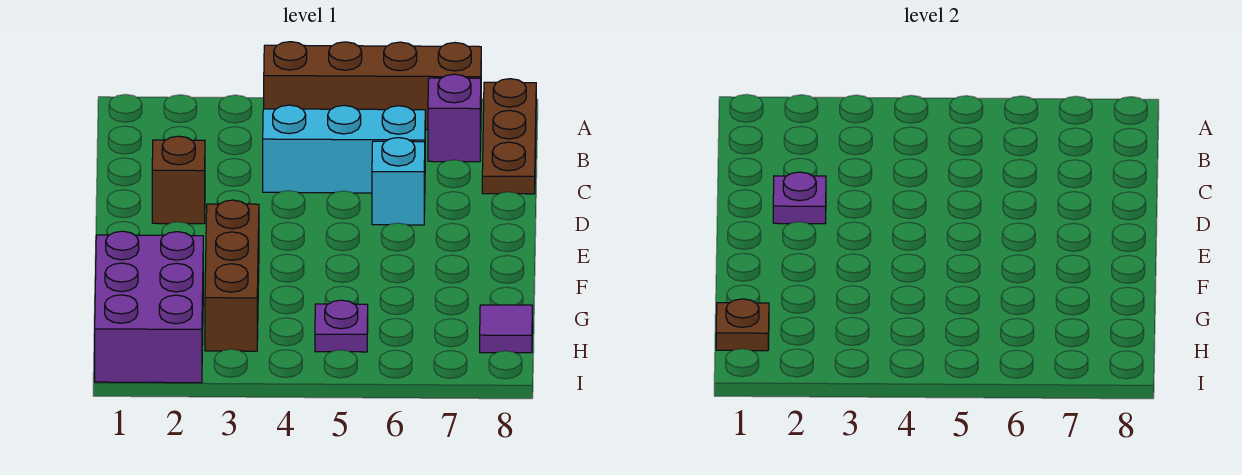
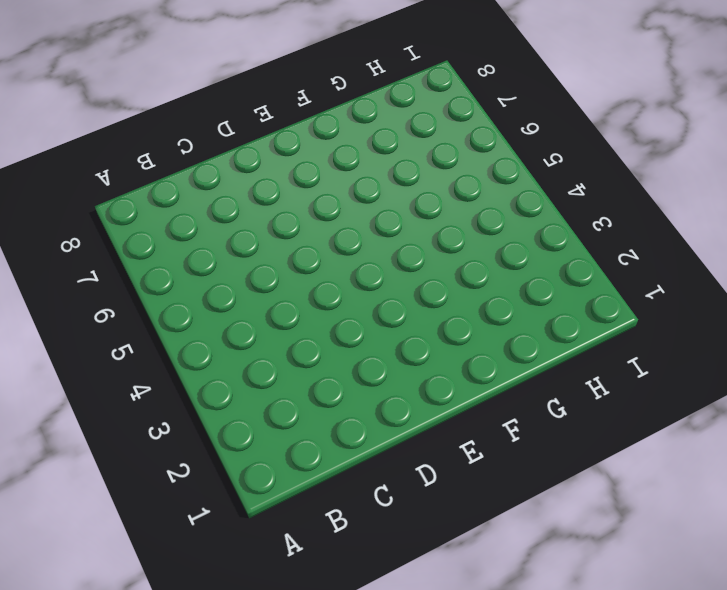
none -> brown brick A4:A7 level 1
none -> brown plate A8:C8 level 1
none -> purple brick B7 level 1

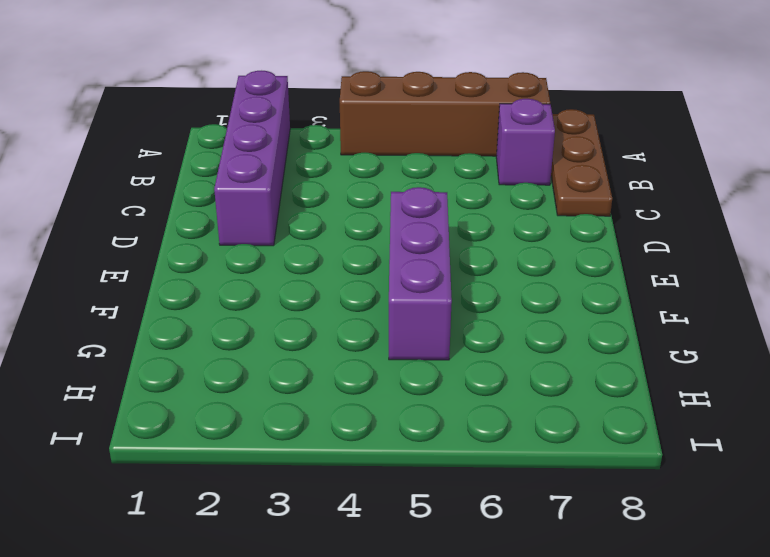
purple brick A2:D2 level 1 -> brown brick D2 level 1
purple brick E5:G5 level 1 -> none
none -> cyan brick C4:C6 level 1
none -> cyan brick D6 level 1
none -> brown brick F3:H3 level 1

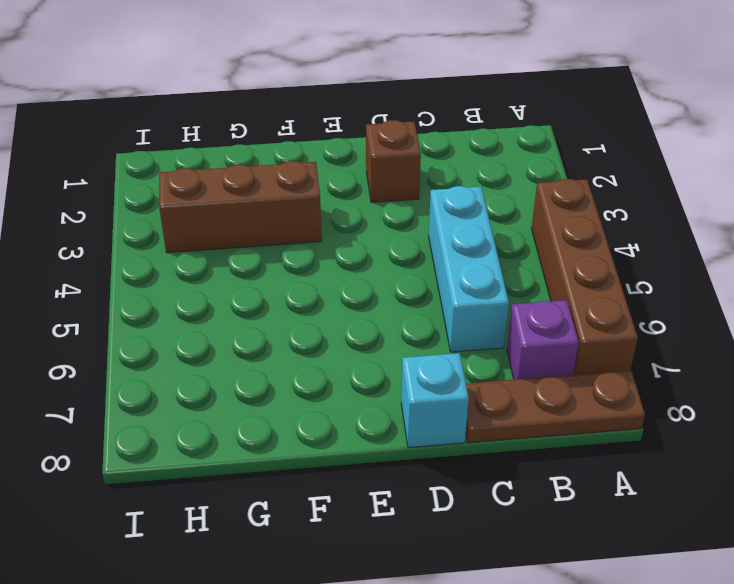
cyan brick D8 level 1 -> cyan brick D6 level 1
none -> purple brick G1:I2 level 1
none -> purple plate H5 level 1
none -> purple tile H8 level 1

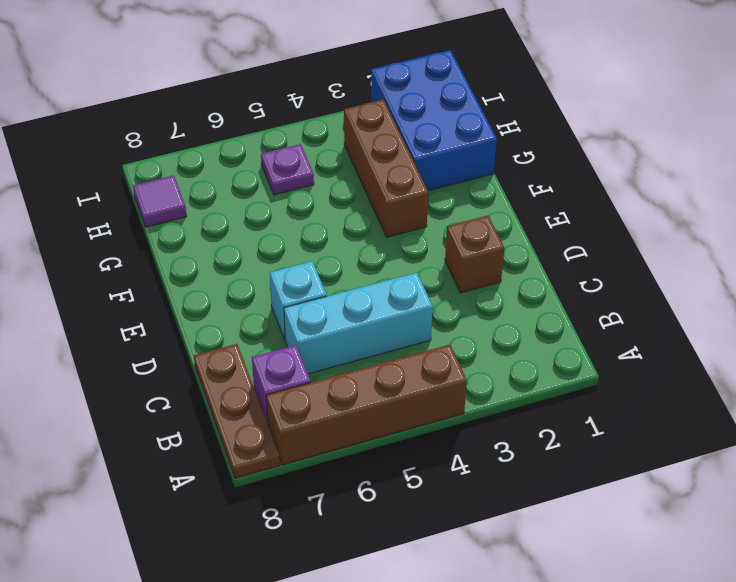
blue brick G1:I2 level 1 -> purple brick G1:I2 level 1
none -> purple plate D2 level 2
none -> brown plate H1 level 2

